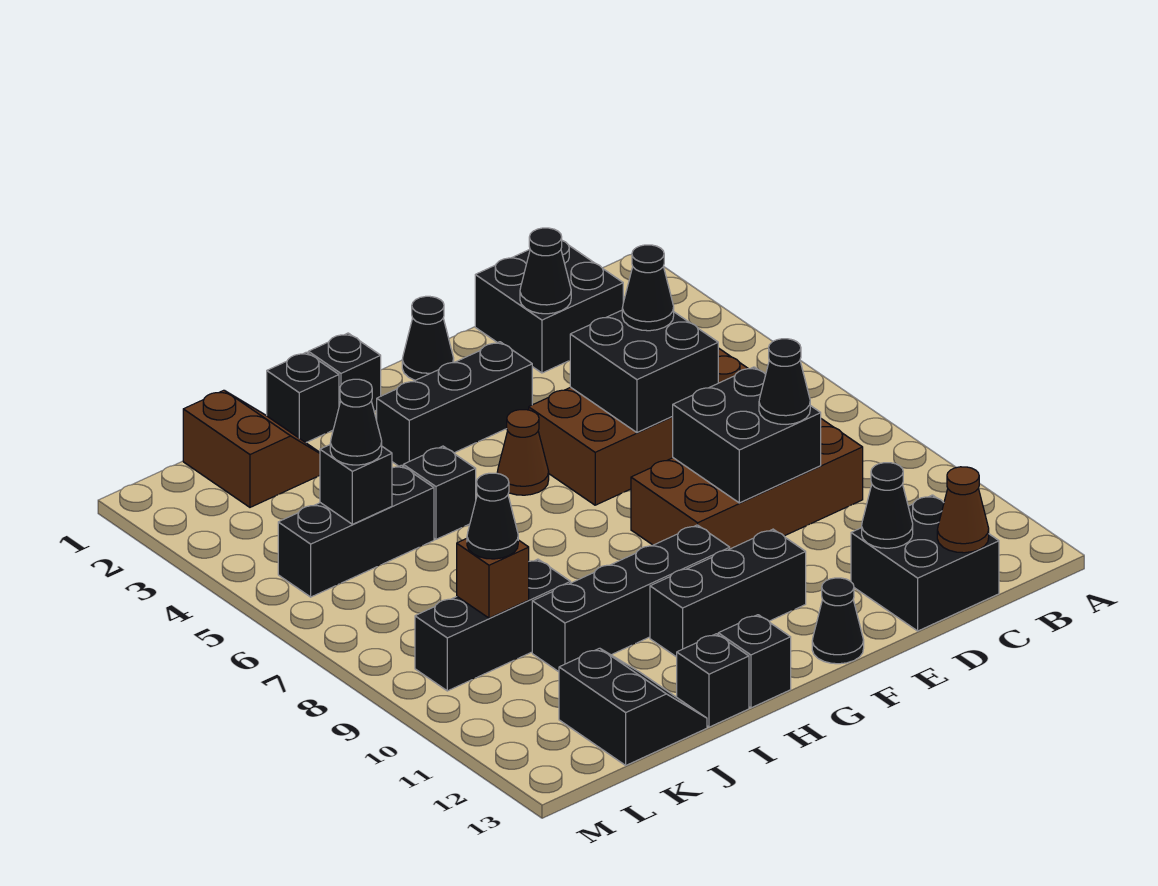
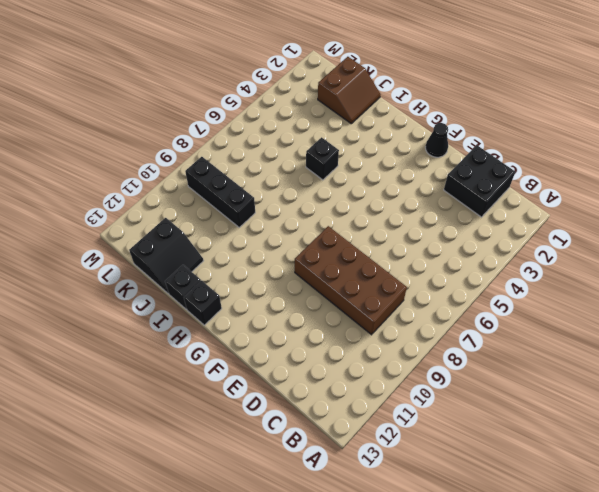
none -> brown brick C5:F6 level 1
none -> black brick C12:D13 level 1
none -> black brick F3:H3 level 1
none -> black brick F11:H11 level 1

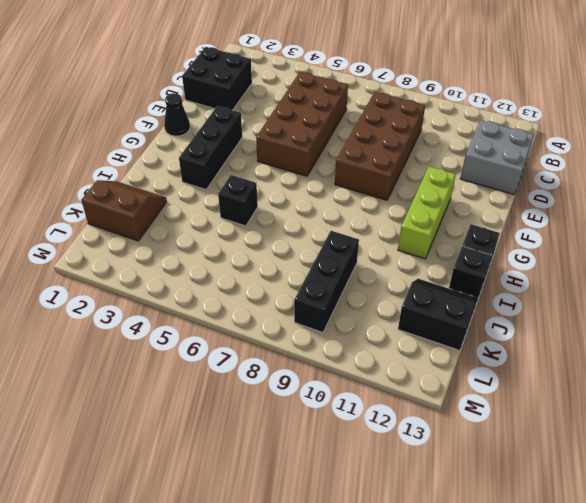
grey brick C12:D13 level 1 -> black brick C12:D13 level 1
lime brick F11:H11 level 1 -> black brick F11:H11 level 1
none -> black cone F13 level 1
none -> brown cone G5 level 1
none -> black brick G10:J10 level 1
none -> black brick H1 level 1

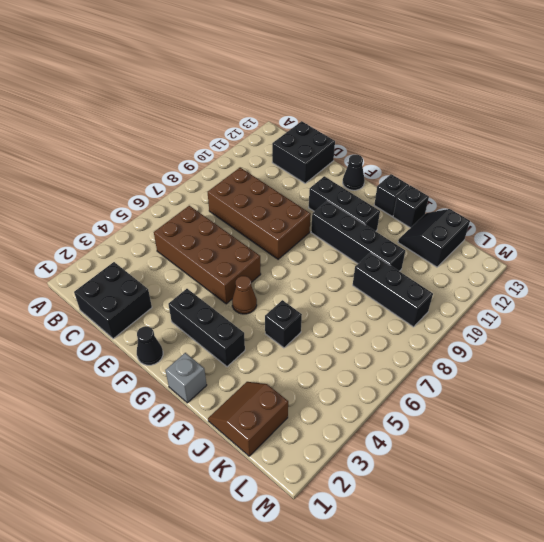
grey brick H1 level 1 -> black brick H1 level 1
none -> black brick I1 level 1
none -> black brick J5:L5 level 1
none -> brown cone C13 level 2
none -> black cone D2 level 2

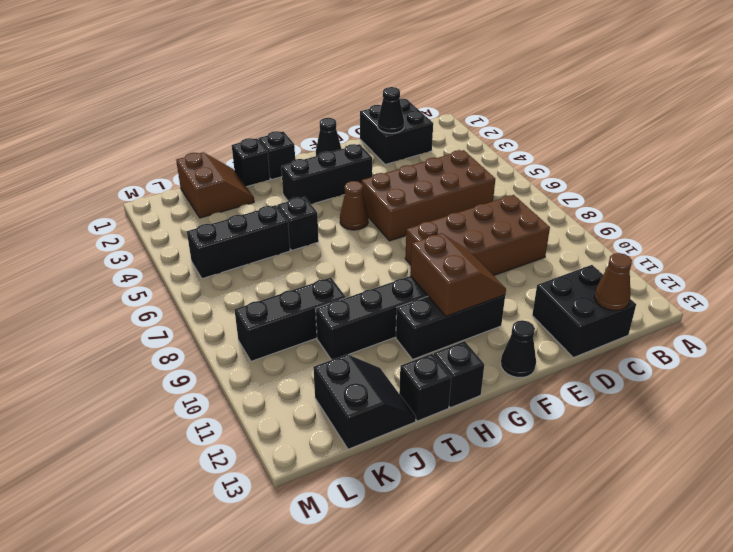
brown slope F10:G11 level 2 top G -> none
none -> black brick D5:E6 level 2
none -> black brick D8:E9 level 2
none -> black cone D12 level 2
none -> black brick K5 level 2

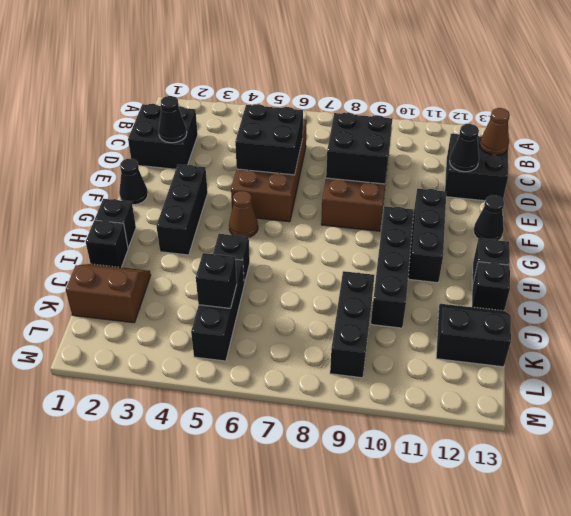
none -> brown brick K9 level 2
none -> black cone D5 level 3
none -> black cone D9 level 3
none -> black cone K5 level 3

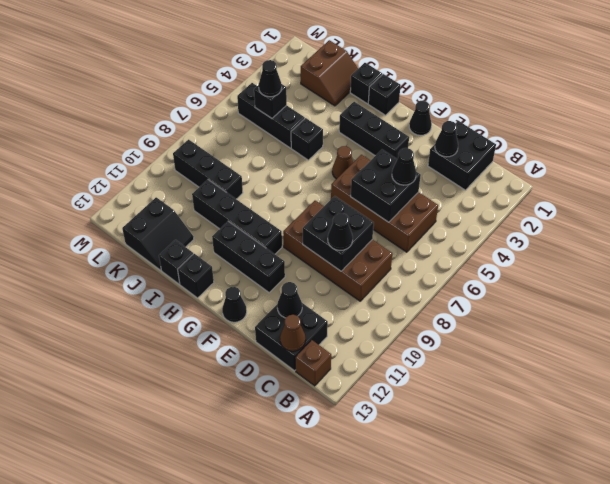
brown brick B13 level 1 -> brown brick K9 level 2
none -> black cone K9 level 3

